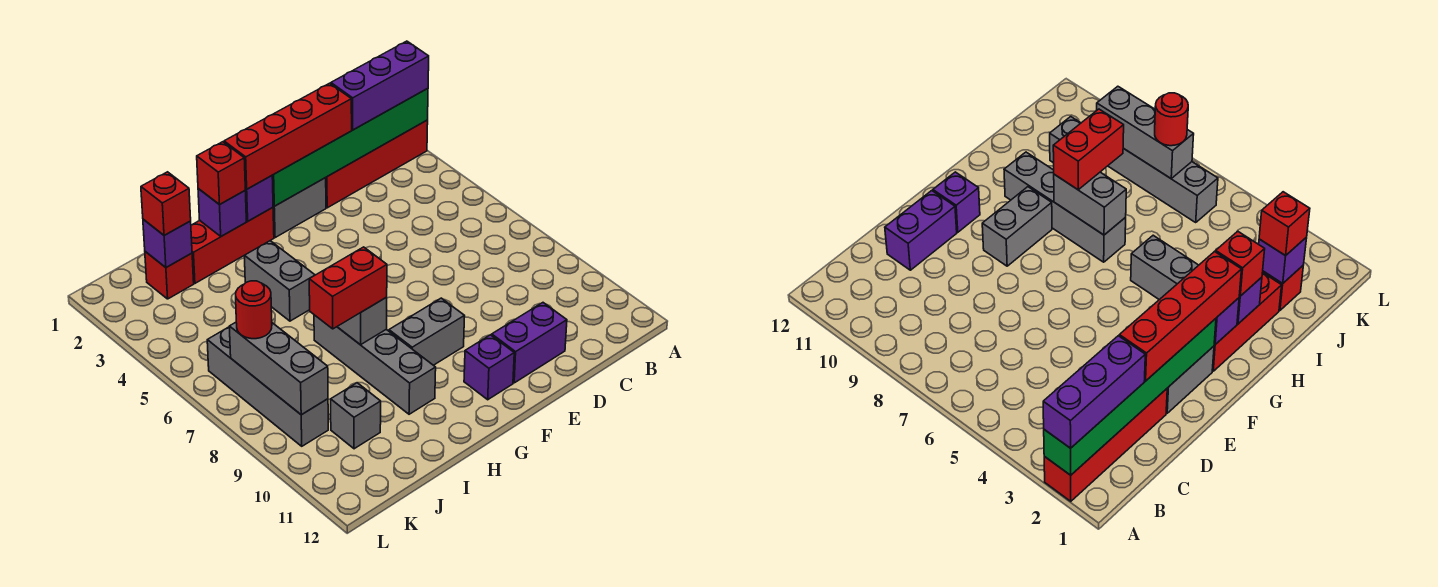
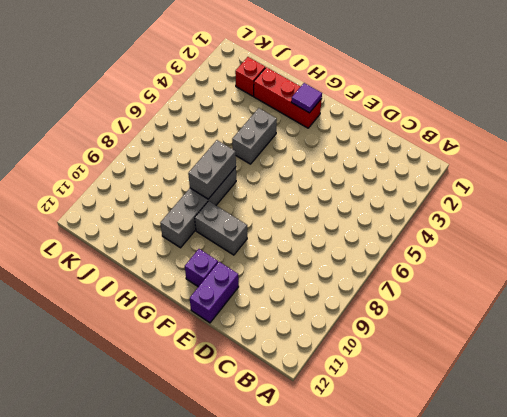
purple brick E11:E12 level 1 -> purple brick D11:E11 level 1
purple tile G2 level 2 -> purple brick G2 level 2
none -> red brick A2:D2 level 1
none -> grey brick E2:F2 level 1
none -> grey brick J10 level 1

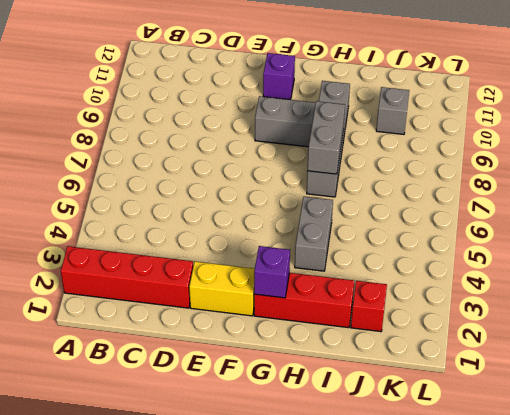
yellow brick E2:F2 level 1 -> grey brick E2:F2 level 1
none -> purple brick D11:E11 level 1
none -> grey brick K6:K9 level 1
none -> green brick A2:F2 level 2

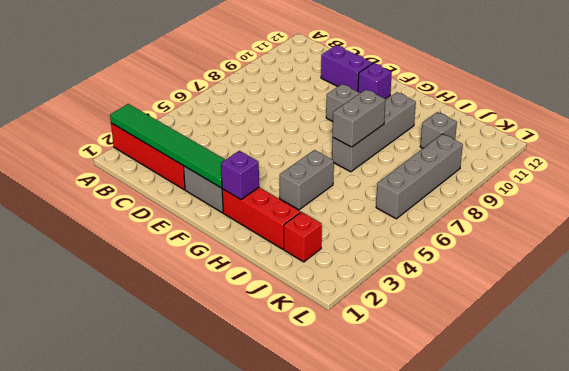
green tile A2:F2 level 2 -> green brick A2:F2 level 2
none -> purple brick H2 level 2
none -> purple brick J2 level 2
none -> grey brick K7:K9 level 2

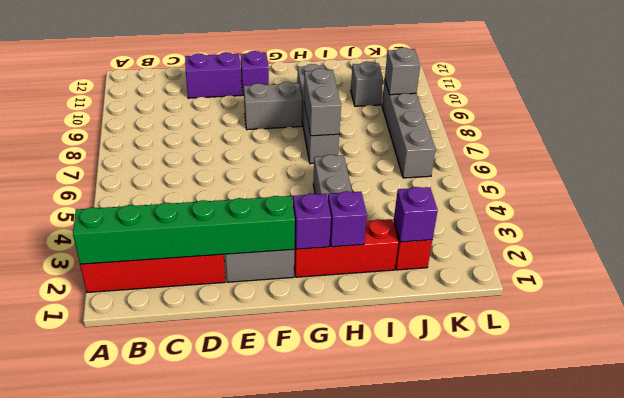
grey brick K9 level 2 -> grey brick K7:K9 level 2
none -> purple brick A2:C2 level 3
none -> red brick D2:G2 level 3
none -> red brick H2 level 3

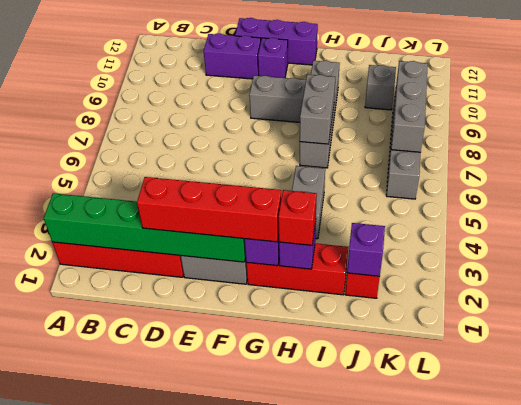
purple brick E12:G12 level 1 -> purple brick A2:C2 level 3
none -> red brick H8:I8 level 3
none -> red brick J2 level 3
none -> red round brick K7 level 3

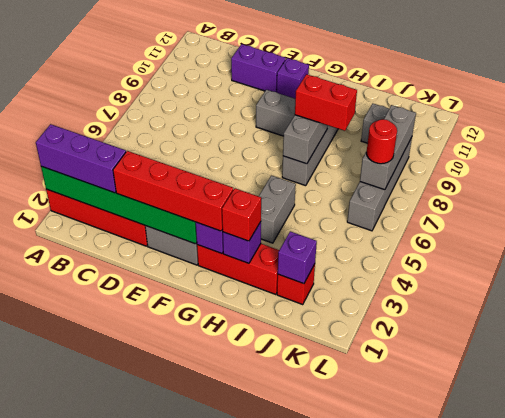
none -> red brick J2 level 3

